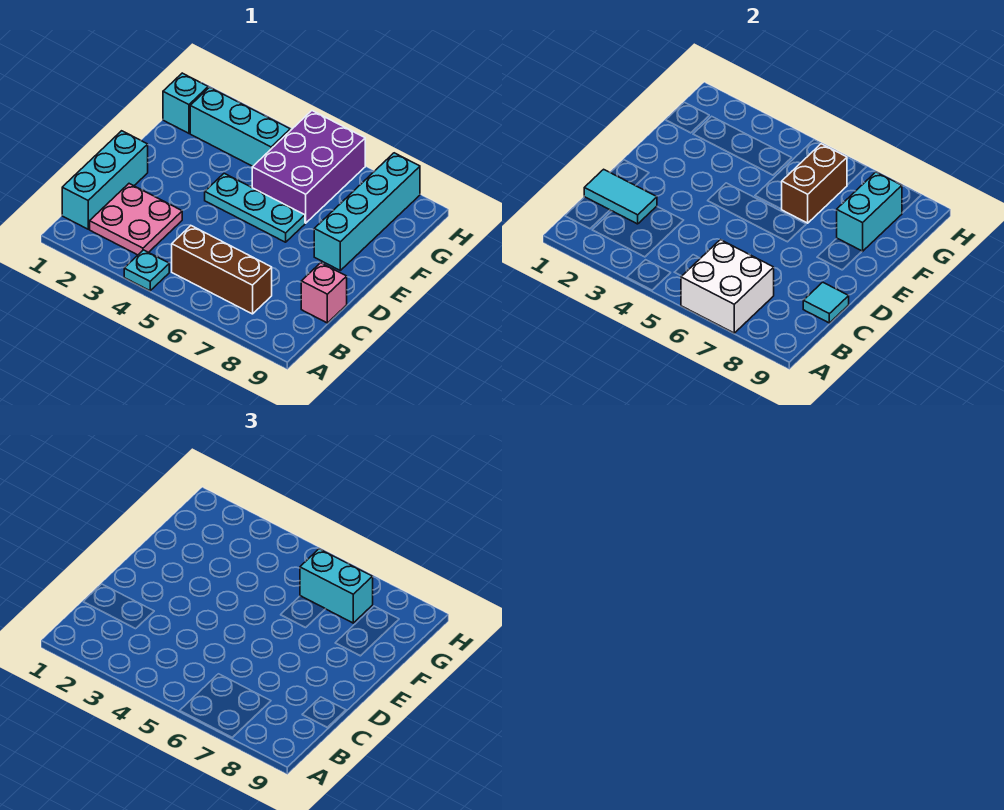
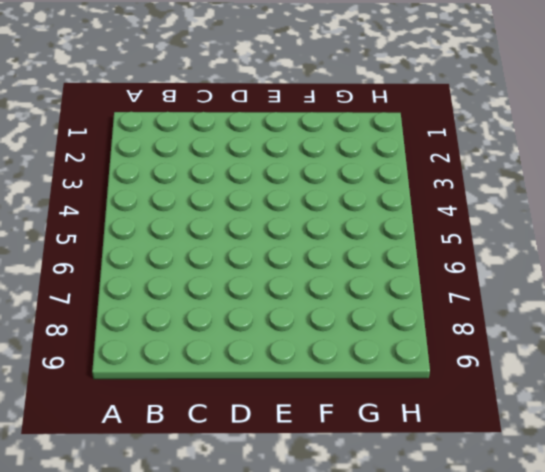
none -> cyan plate A4 level 1
none -> cyan brick B1:D1 level 1
none -> pink plate B2:C3 level 1

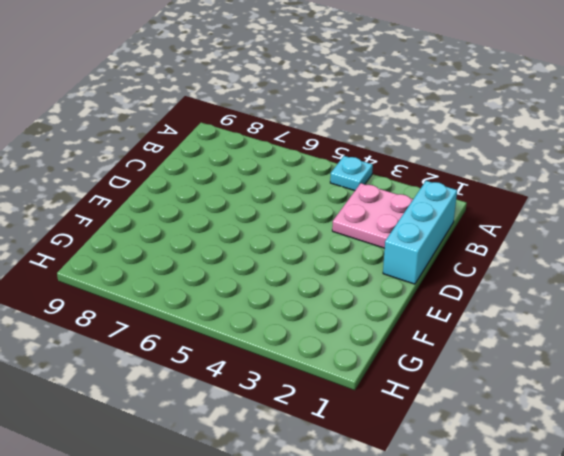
none -> brown brick B5:B7 level 1
none -> pink brick C9 level 1
none -> cyan plate E4:E6 level 1

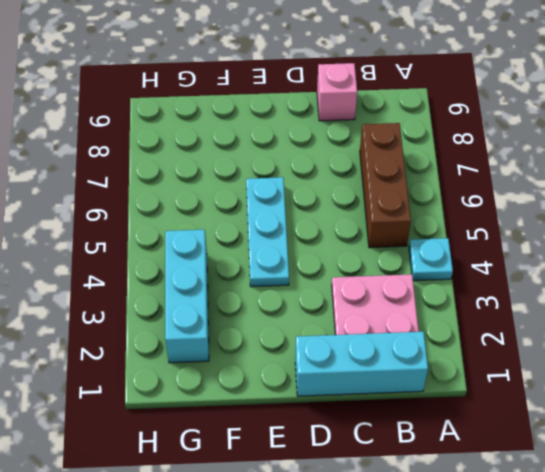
none -> cyan brick E8:H8 level 1
none -> purple brick F5:H6 level 1
none -> cyan brick G1 level 1

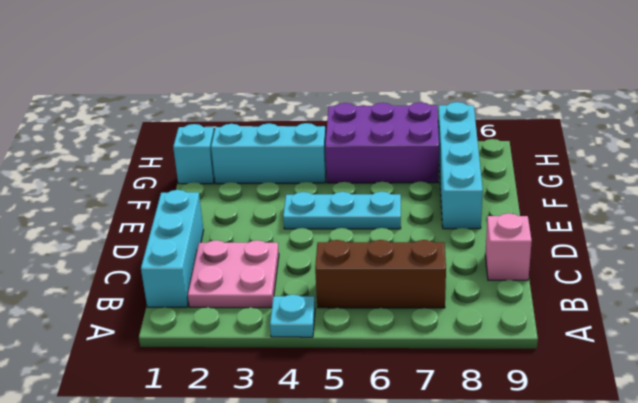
purple brick G5:H7 level 1 -> purple brick F5:H6 level 1
none -> white brick A6:B7 level 2
none -> cyan tile C1:C2 level 2
none -> cyan tile C9 level 2

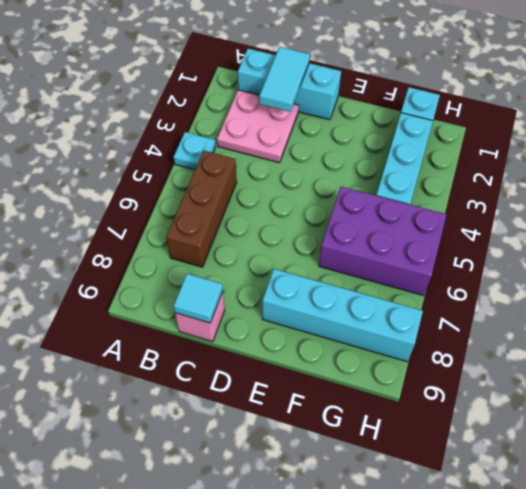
none -> cyan plate E4:E6 level 1
none -> white brick A6:B7 level 2
none -> brown brick F6:G6 level 2

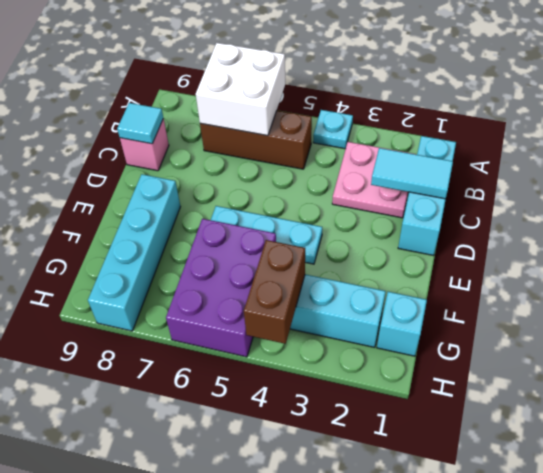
brown brick G4:H4 level 2 -> brown brick F6:G6 level 2
none -> cyan brick F8:G8 level 2
none -> cyan brick G6:G7 level 3

